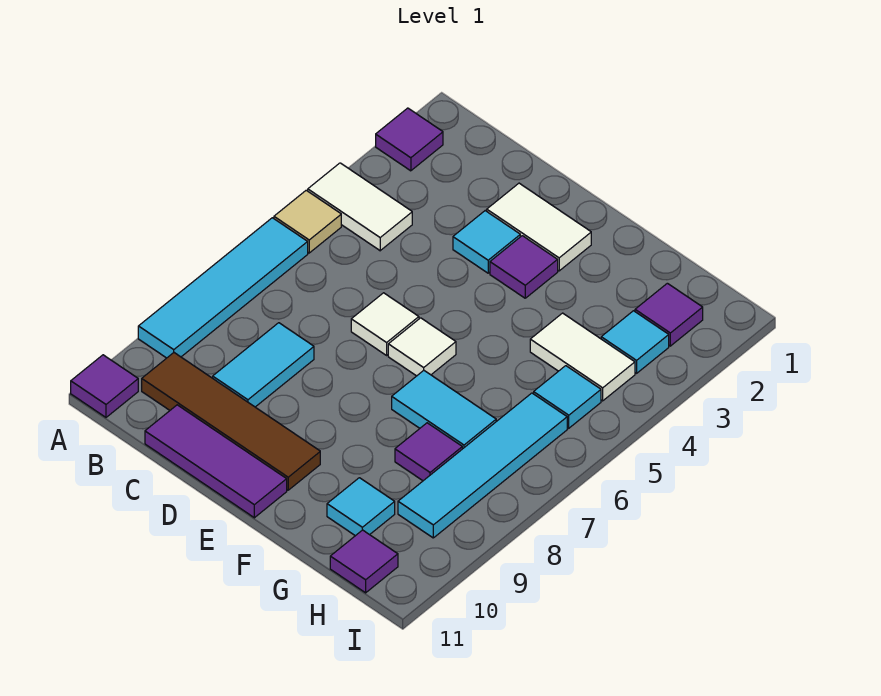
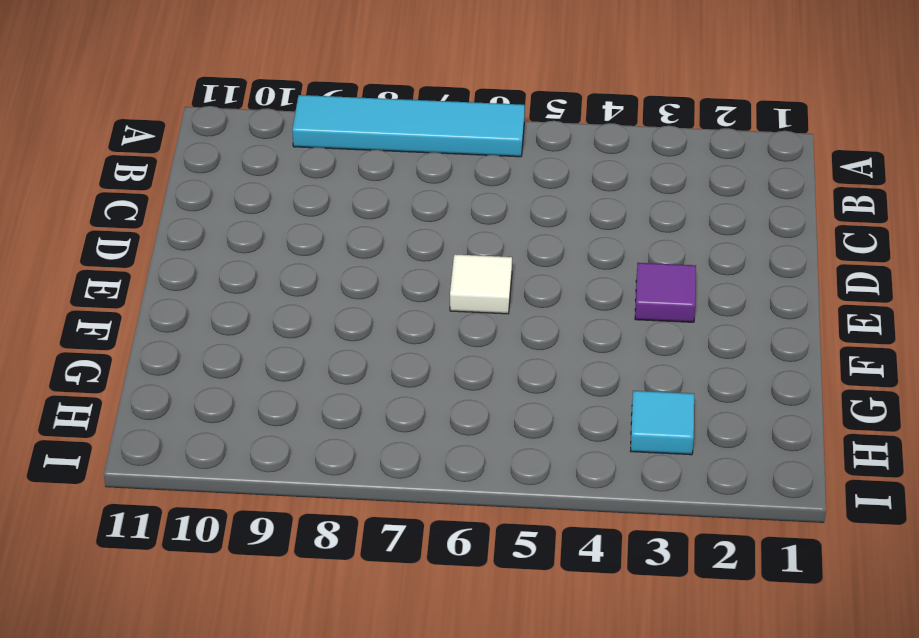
none -> purple tile A2 level 1
none -> white tile A4:B4 level 1
none -> tan tile A5 level 1

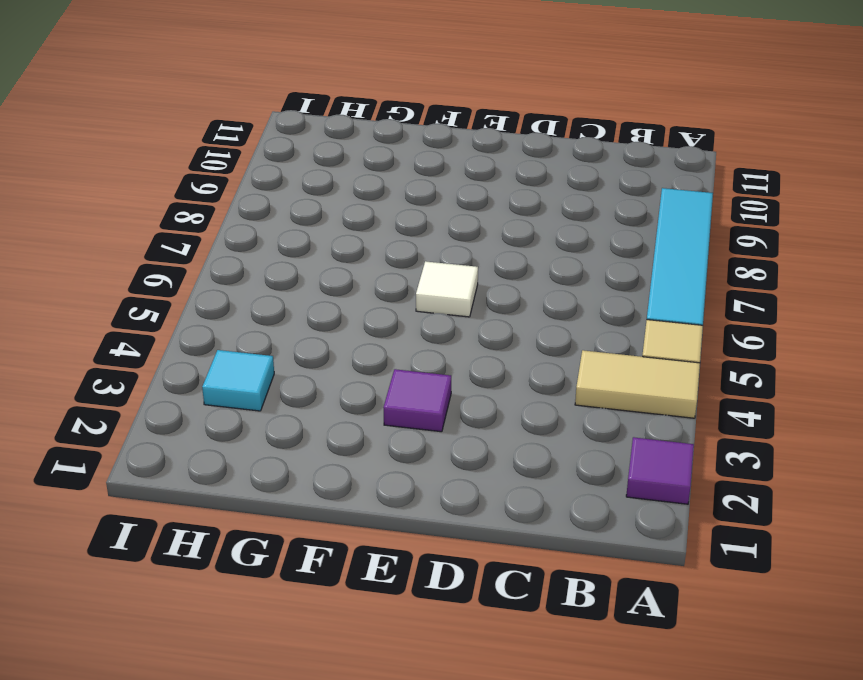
tan tile A4:B4 level 1 -> white tile A4:B4 level 1
none -> purple tile A11 level 1
none -> brown tile B10:E10 level 1
none -> cyan tile C8:C9 level 1

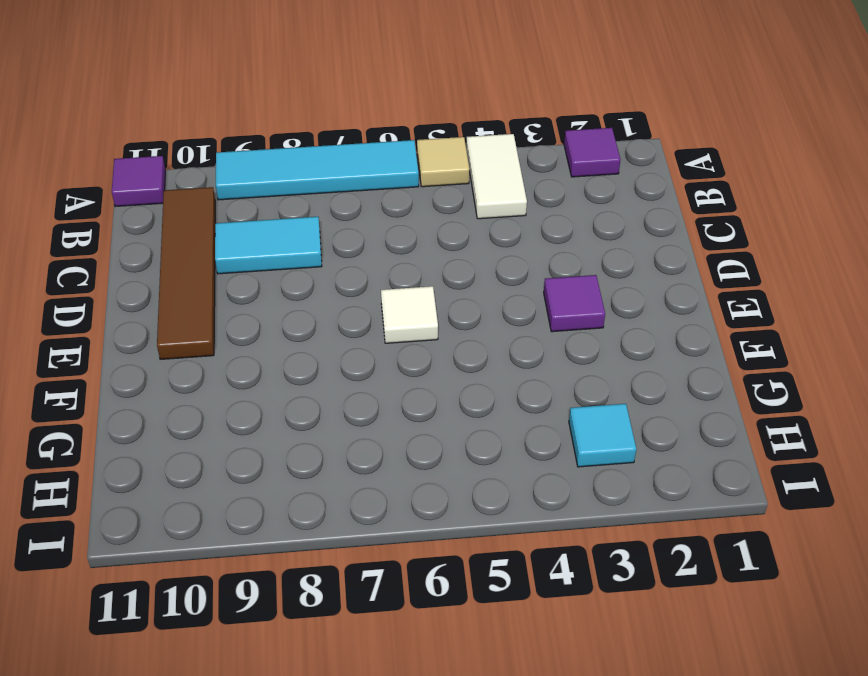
none -> purple tile C11:E11 level 1
none -> white tile D2:E2 level 1
none -> cyan tile D3 level 1

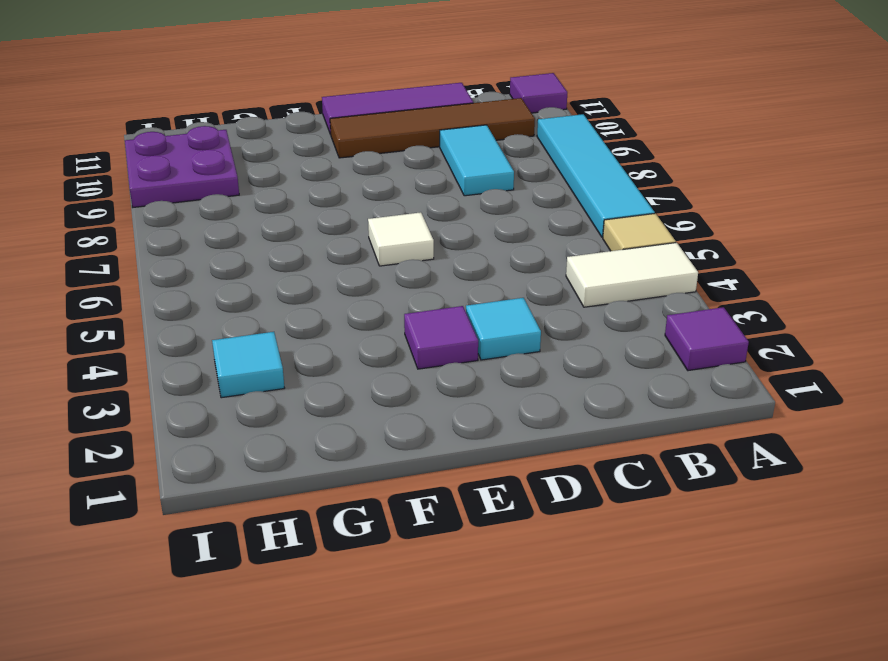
purple plate H9:I10 level 1 -> cyan tile H6:H9 level 1
none -> white tile D2:E2 level 1
none -> white tile D6 level 1
none -> cyan tile F7:G7 level 1

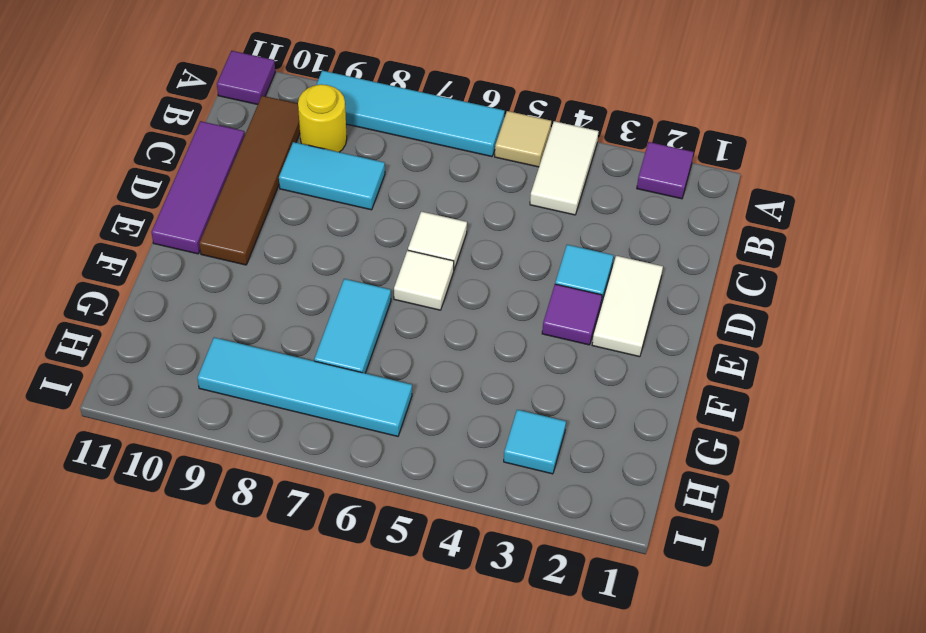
yellow round brick B9 level 1 -> none
none -> white tile G4:H4 level 1
none -> purple tile G8 level 1
none -> cyan tile G10 level 1

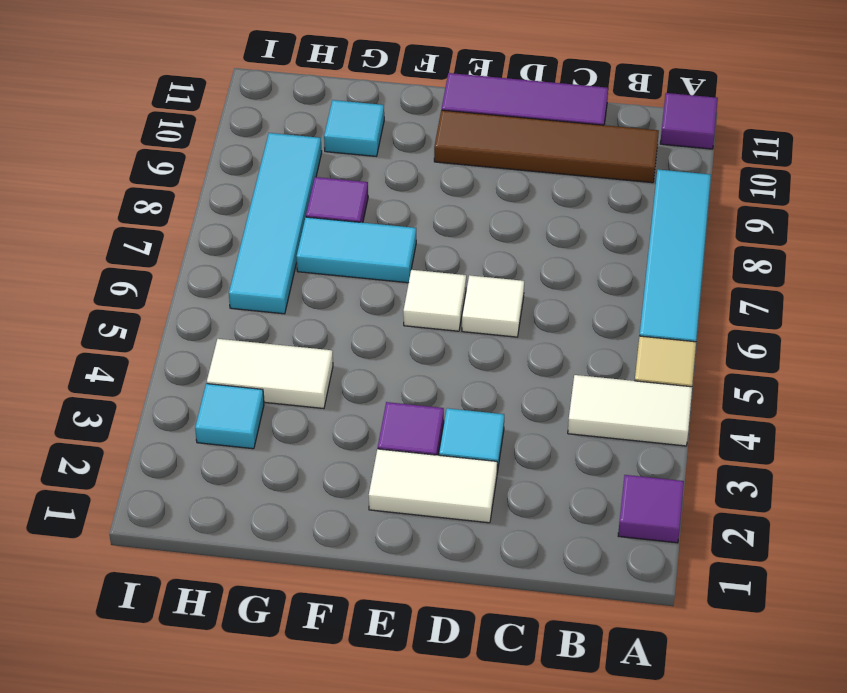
none -> cyan tile C8:C9 level 1
none -> purple tile H2 level 1
none -> cyan tile H5 level 1

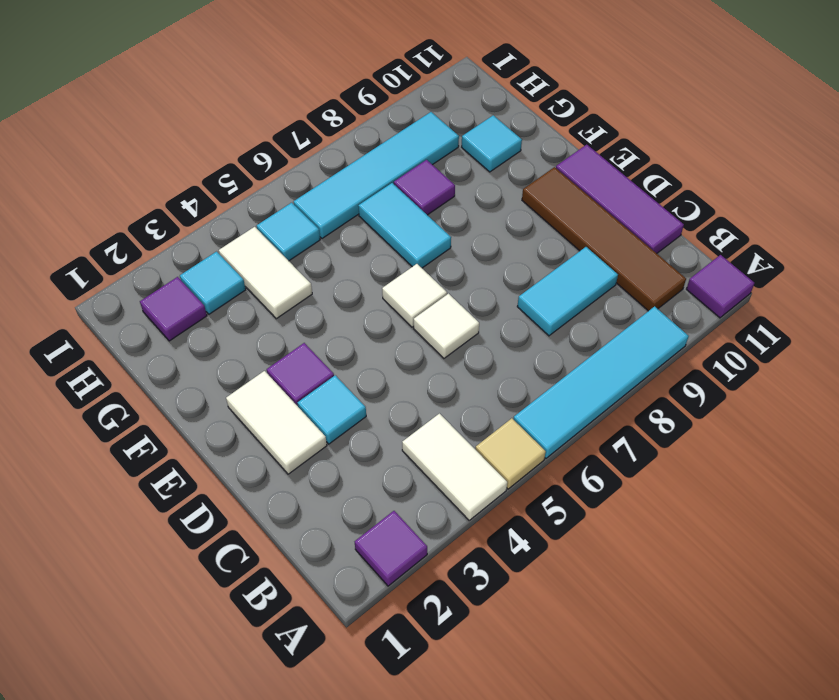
none -> purple tile H11 level 1

